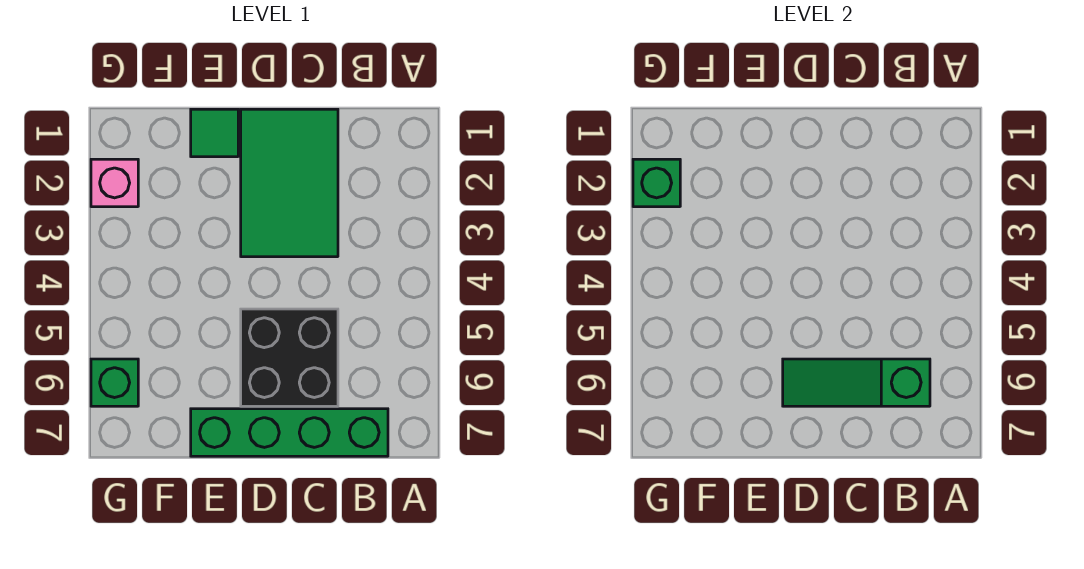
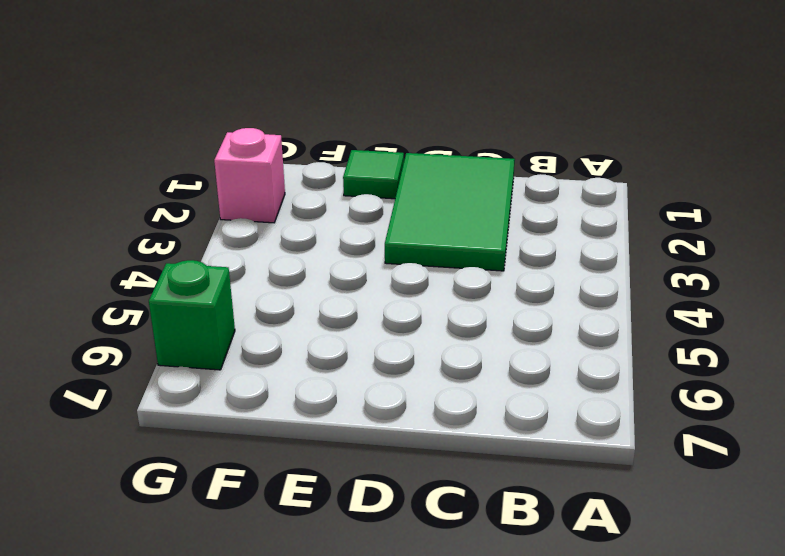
none -> green brick B7:E7 level 1
none -> black brick C5:D6 level 1

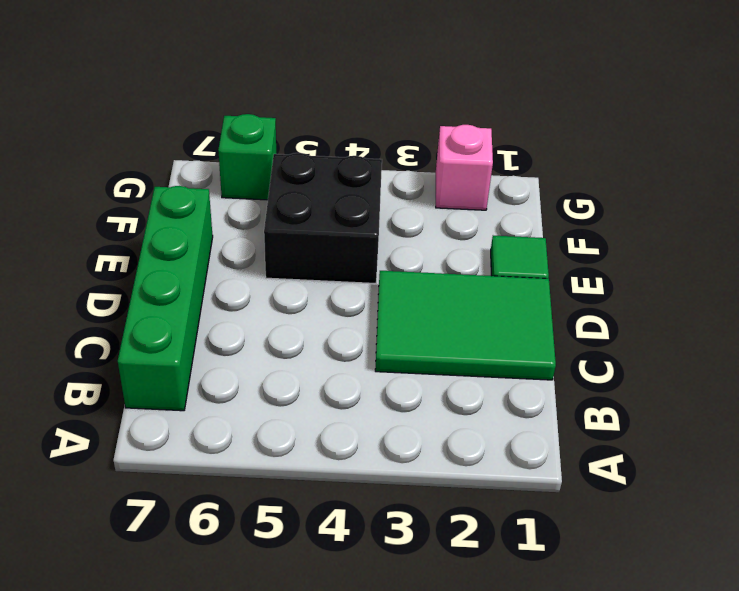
black brick E4:F5 level 1 -> black brick C5:D6 level 1
none -> green slope B6:D6 level 2 top B
none -> green brick G2 level 2

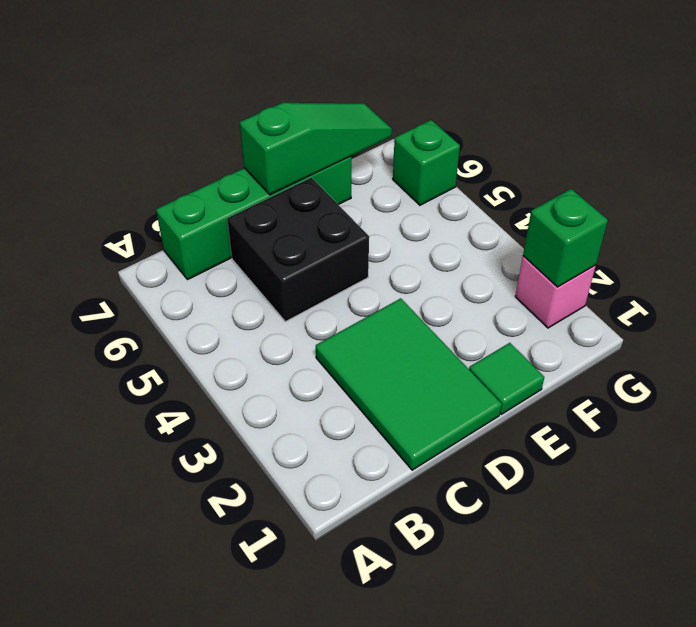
green slope D7:F7 level 2 top D -> green slope B6:D6 level 2 top B

